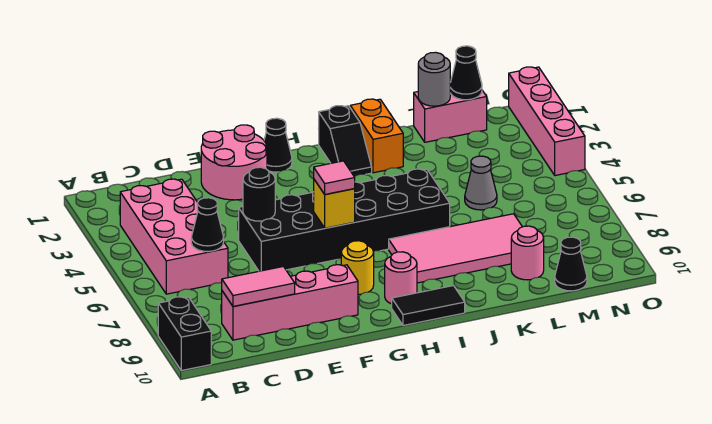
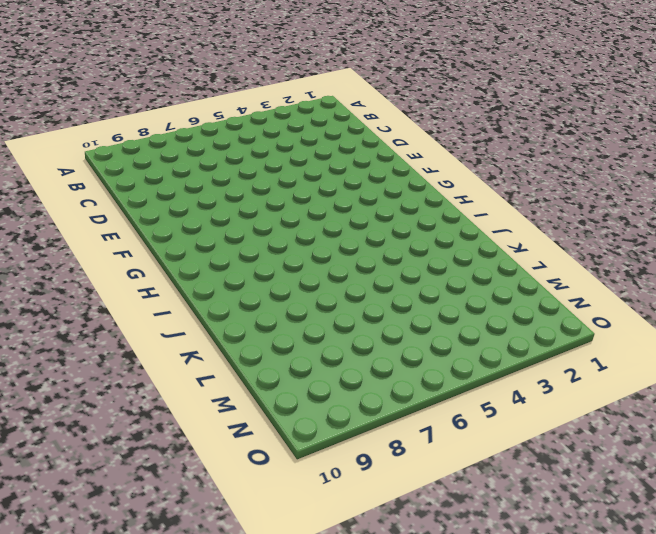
none -> black brick A9:A10 level 1
none -> pink brick B3:C6 level 1
none -> pink brick C9:F9 level 1

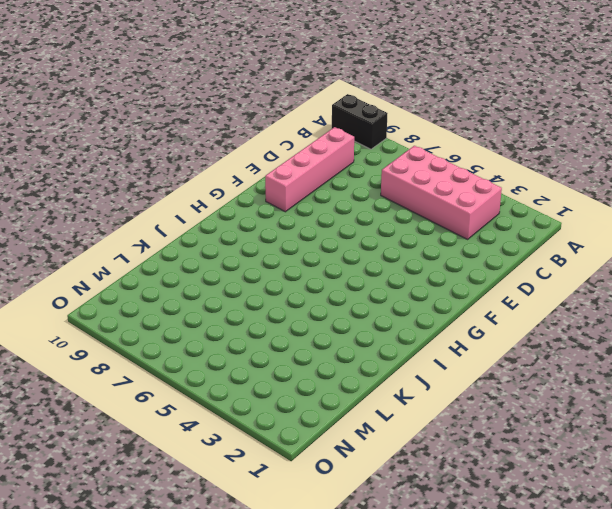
none -> pink round brick E1:F2 level 1
none -> black brick E5:J6 level 1
none -> black cone G1 level 1

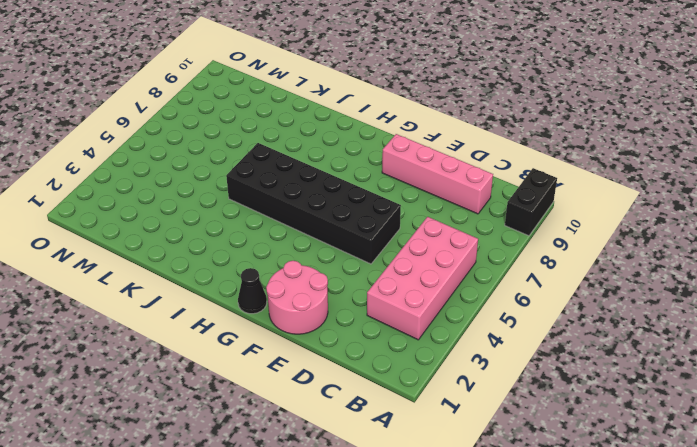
none -> yellow round brick G8 level 1
none -> pink round brick H9 level 1
none -> black tile H10:I10 level 1

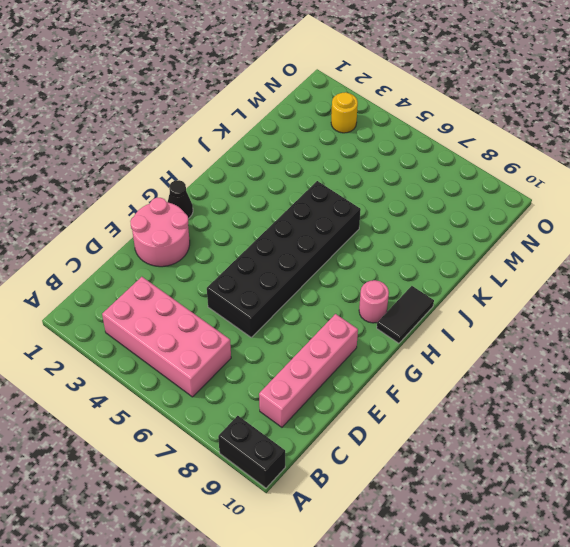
yellow round brick N3 level 1 -> yellow round brick G8 level 1
none -> black slope I1:I2 level 1 top 1
none -> pink tile I7:L8 level 1
none -> orange brick J1:J2 level 1

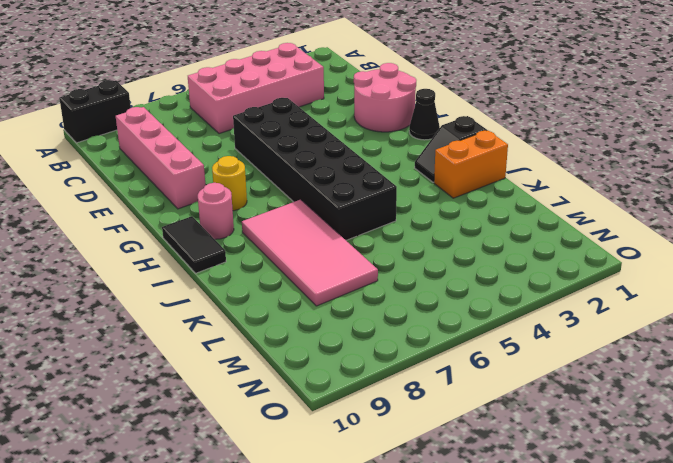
none -> pink brick L1:M1 level 1
none -> grey cone L5 level 1
none -> pink round brick L9 level 1

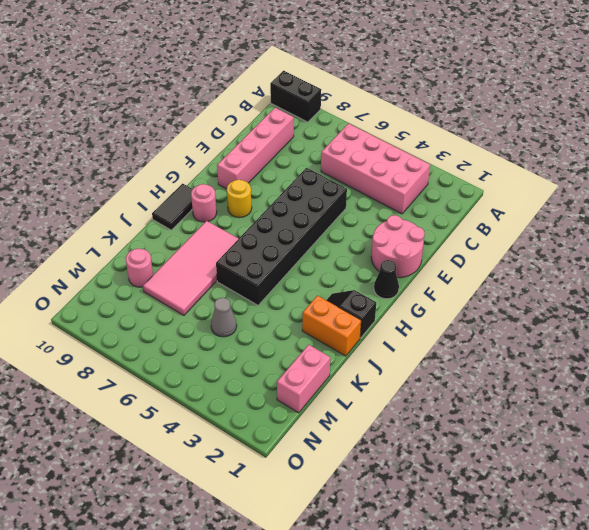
none -> black cone M10 level 1
none -> pink brick O1:O4 level 1
none -> black cone C6 level 2

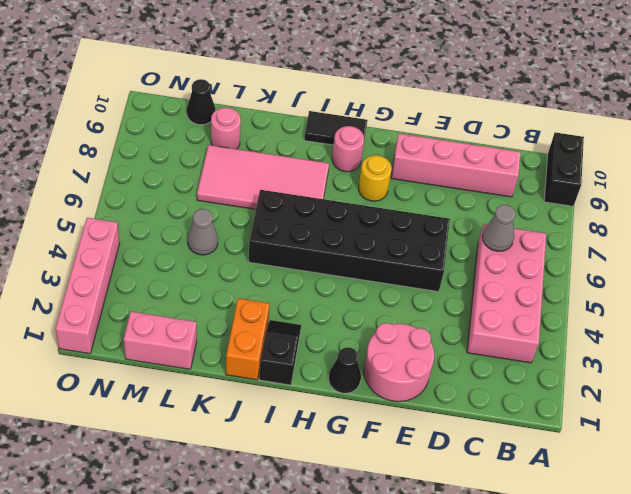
grey cone C6 level 2 -> black cone C6 level 2
none -> pink tile C9:D9 level 2
none -> black round brick E5 level 2
none -> yellow brick G6 level 2

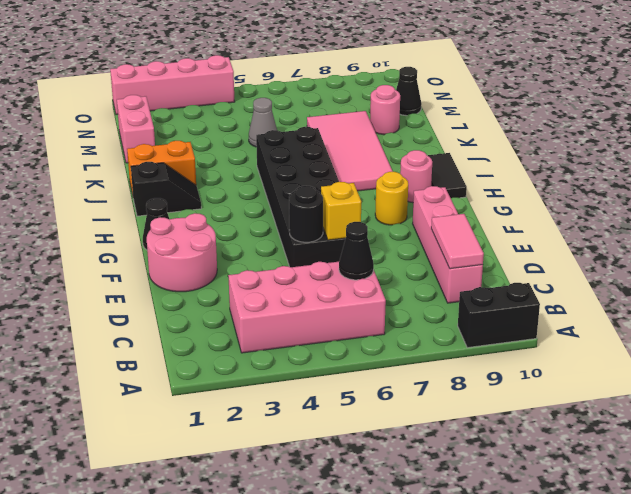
yellow brick E6 level 2 -> yellow brick G6 level 2
none -> grey round brick L1 level 2
none -> black cone M1 level 2
none -> pink tile G6 level 3

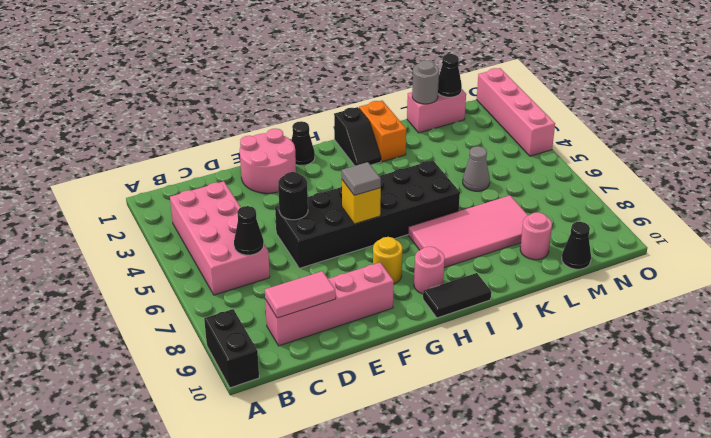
grey tile G6 level 3 -> pink tile G6 level 3

